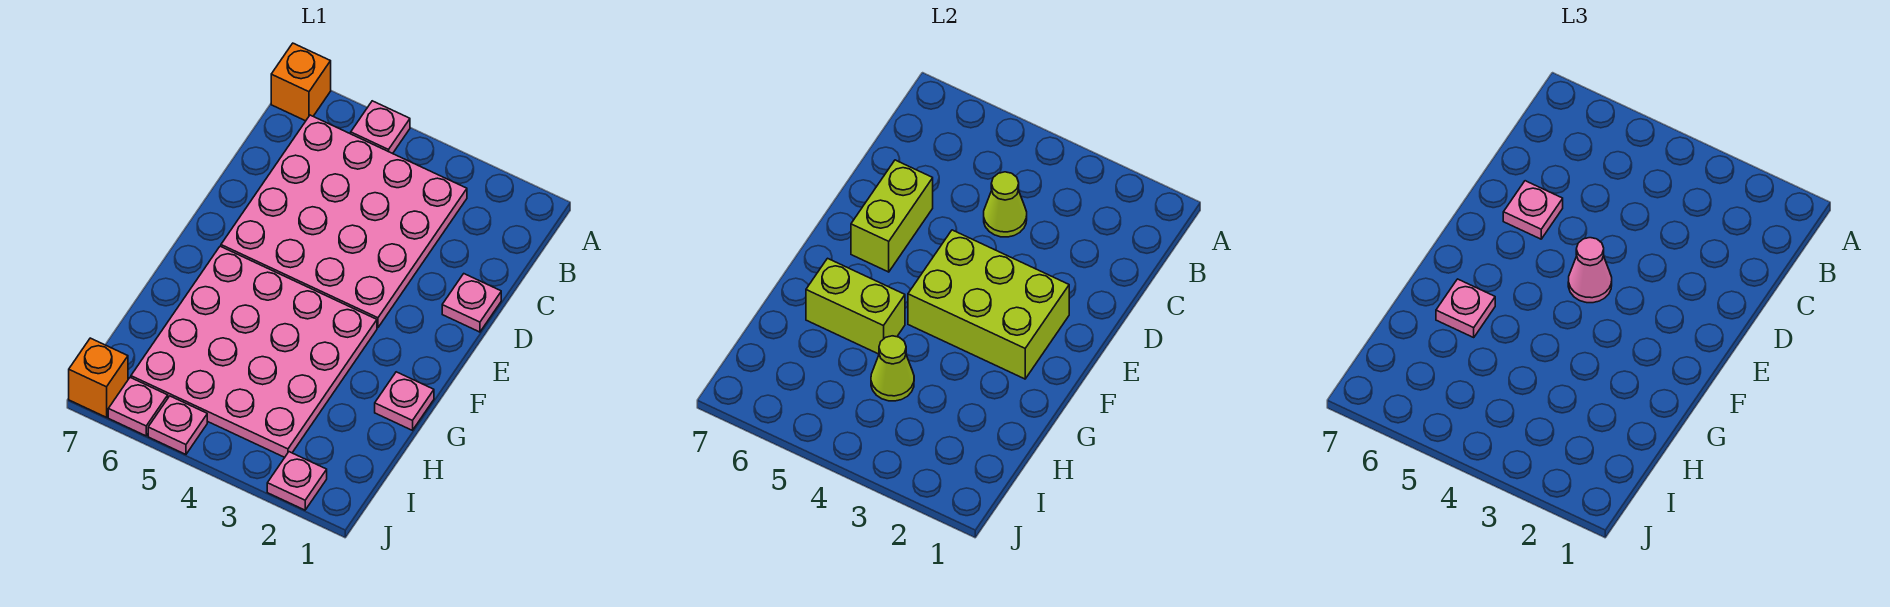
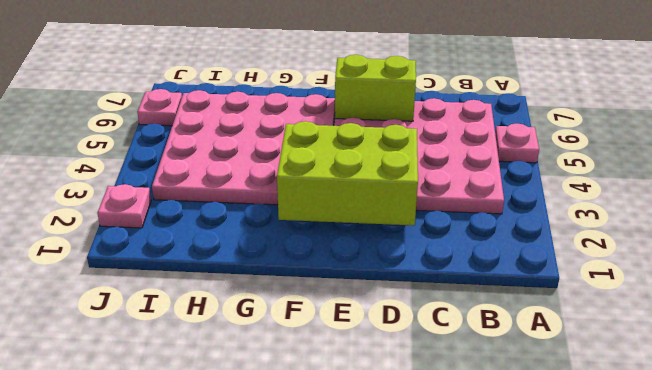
lime brick D2:F3 level 2 -> lime brick E2:F4 level 2
none -> orange brick A7 level 1
none -> pink plate D1 level 1
none -> pink plate G1 level 1

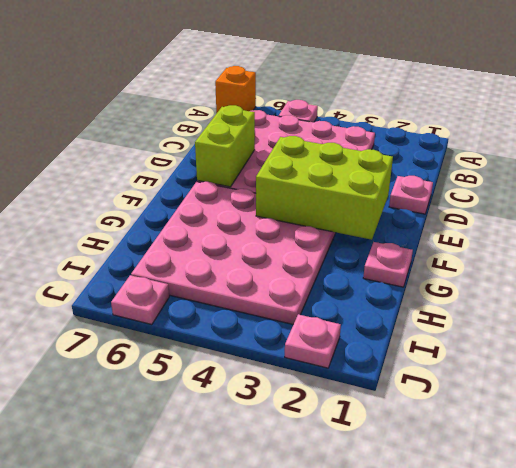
none -> pink plate J5 level 1
none -> orange brick J7 level 1
none -> lime cone C4 level 2

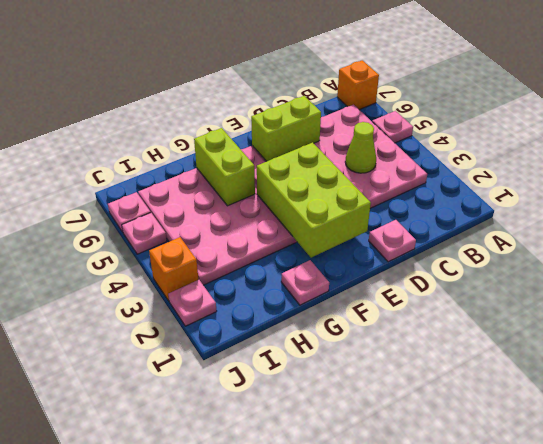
orange brick J3 level 1 -> orange brick J7 level 1
none -> lime cone H4 level 2
none -> pink plate D6 level 3
none -> pink cone E4 level 3

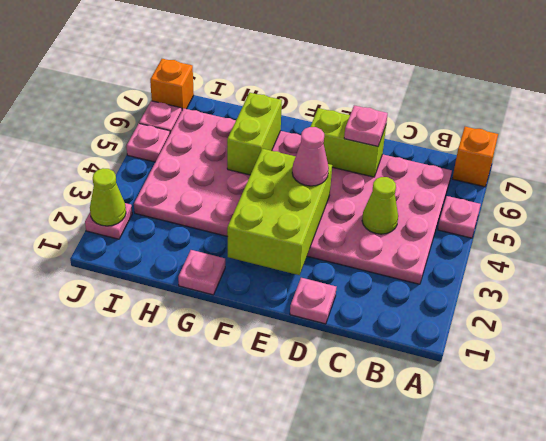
lime cone J2 level 2 -> lime cone H4 level 2
none -> pink plate G6 level 3

